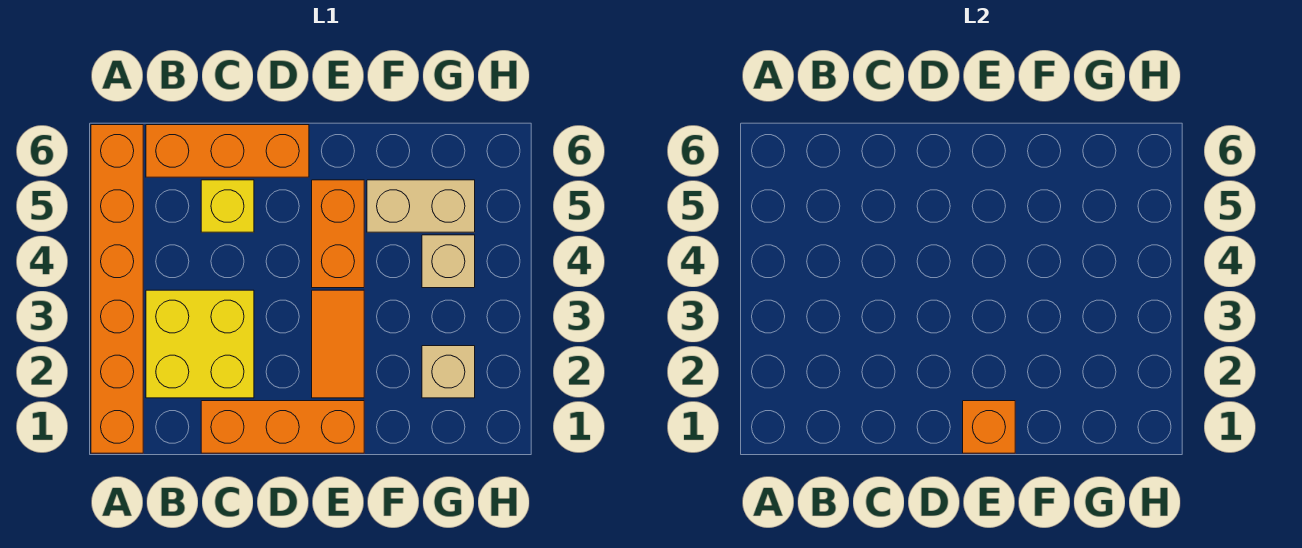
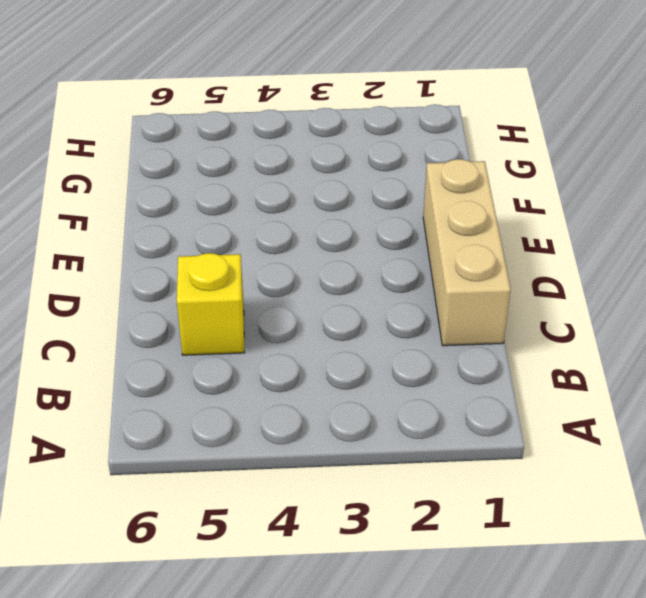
tan brick C1:E1 level 1 -> orange brick C1:E1 level 1
none -> orange brick A1:A6 level 1
none -> yellow brick B2:C3 level 1

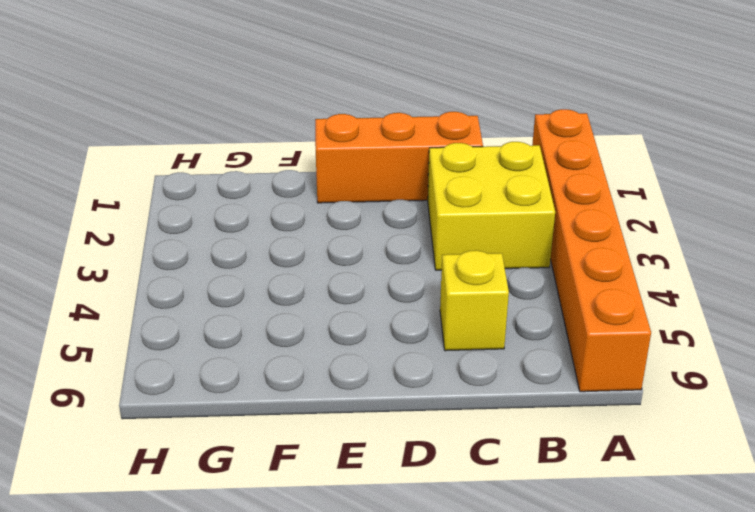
none -> orange brick B6:D6 level 1
none -> orange tile E2:E3 level 1

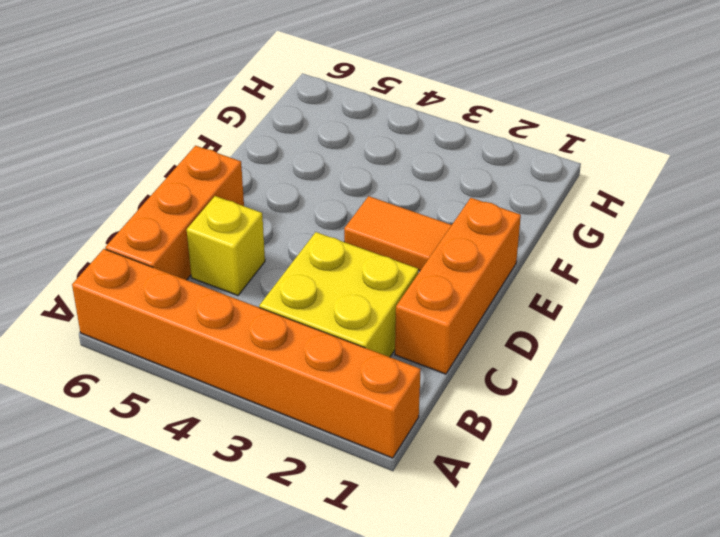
none -> orange brick E4:E5 level 1
none -> tan brick F5:G5 level 1

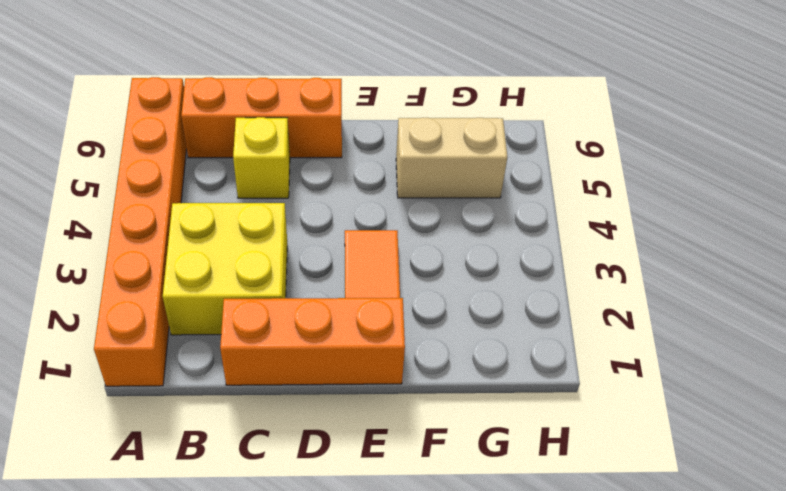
none -> orange brick E4:E5 level 1
none -> tan brick G2 level 1

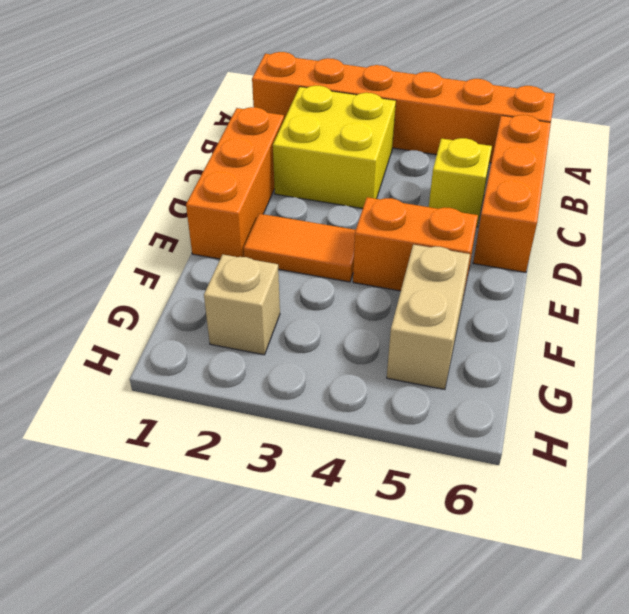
none -> tan brick G4 level 1
none -> orange brick E1 level 2

